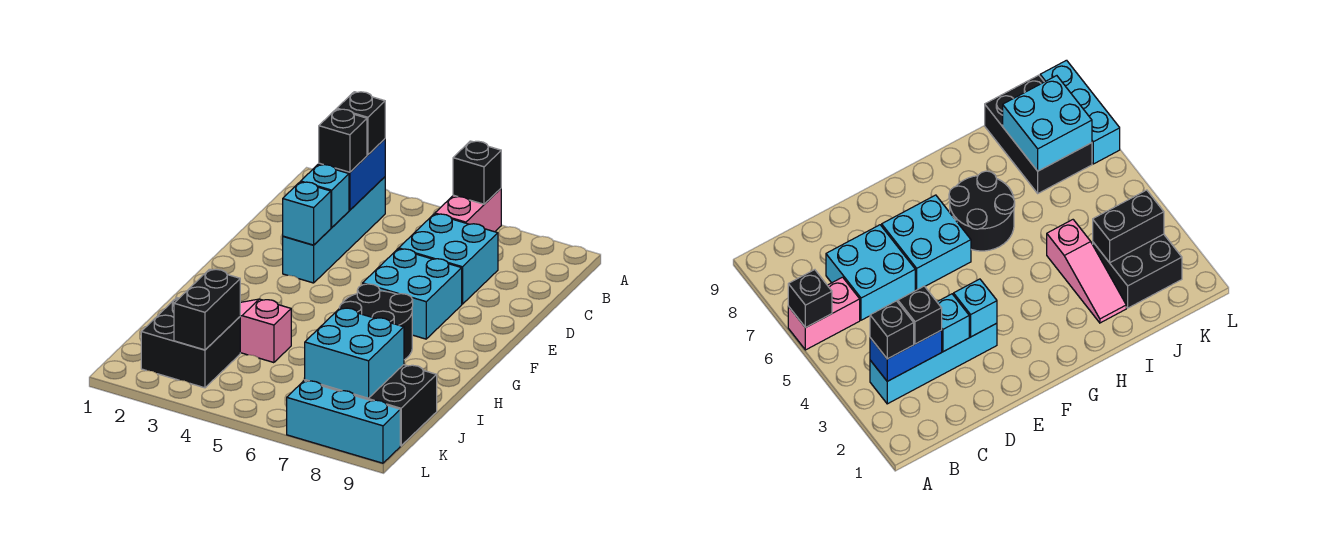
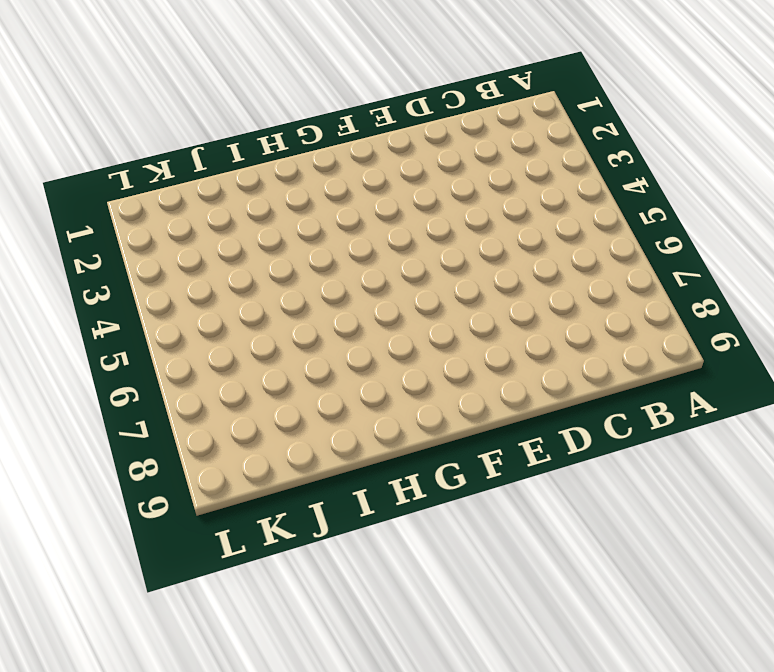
none -> pink brick A6:B6 level 1
none -> cyan brick B3:E3 level 1
none -> cyan brick C6:D7 level 1

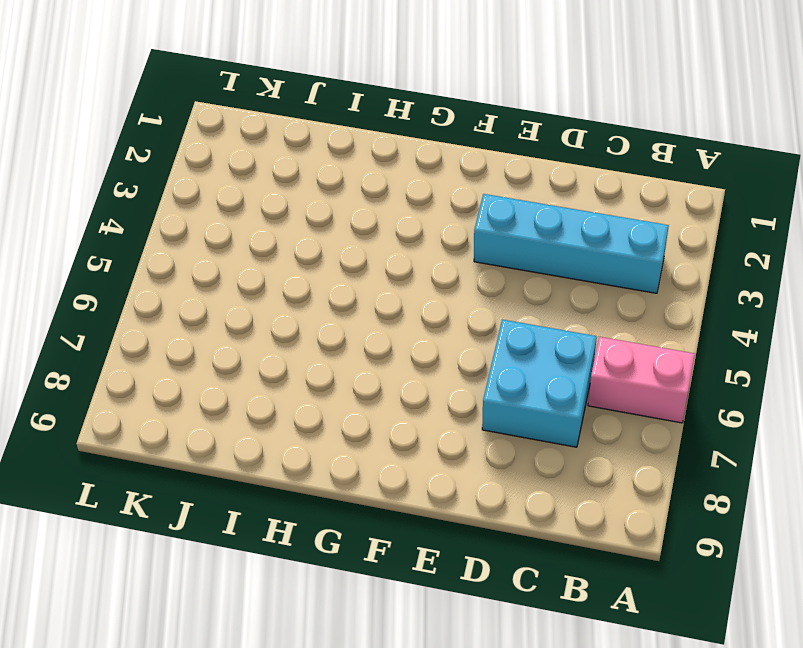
none -> cyan brick E6:F7 level 1
none -> black round brick G6:H7 level 1
none -> pink slope I2:I4 level 1 top 4

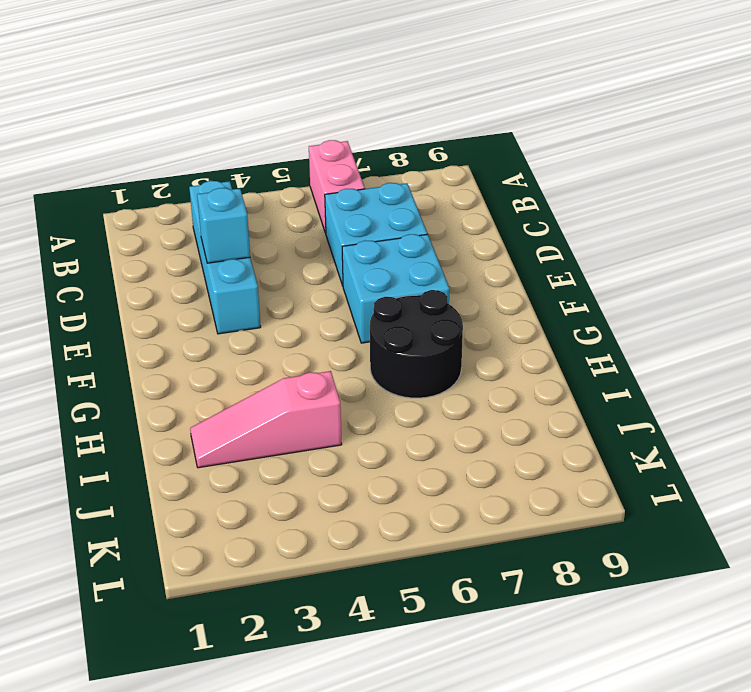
none -> black brick J2:K3 level 1
none -> black brick J7:K9 level 1
none -> cyan brick L7:L9 level 1

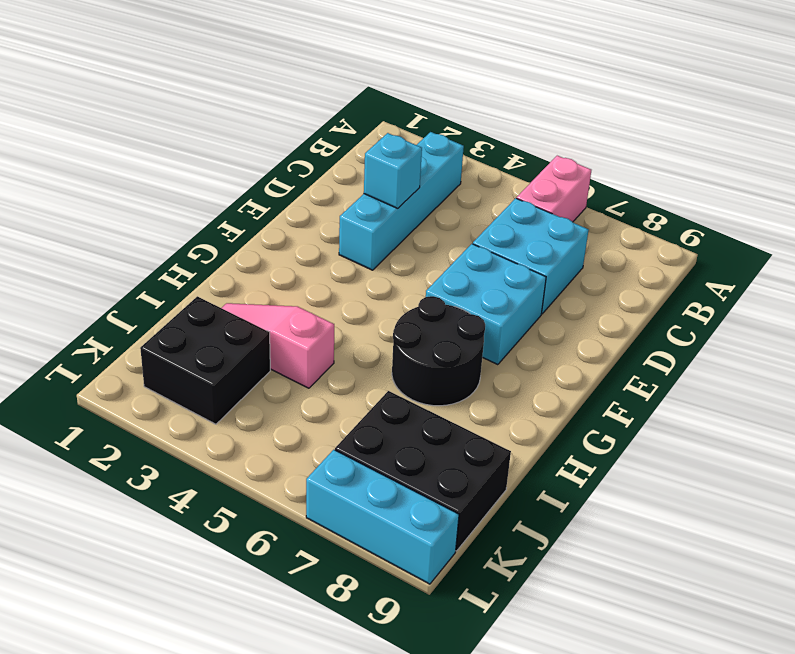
none -> black brick A6 level 2
none -> blue brick B3:C3 level 2
none -> cyan brick E3 level 2

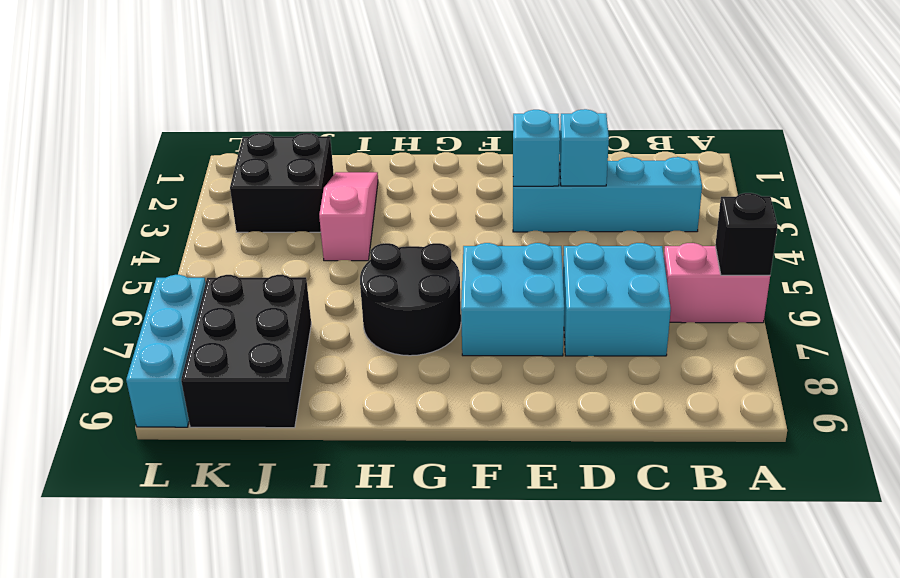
none -> blue brick B3:C3 level 2
none -> black brick J3:K3 level 2
none -> cyan brick J7:K8 level 2

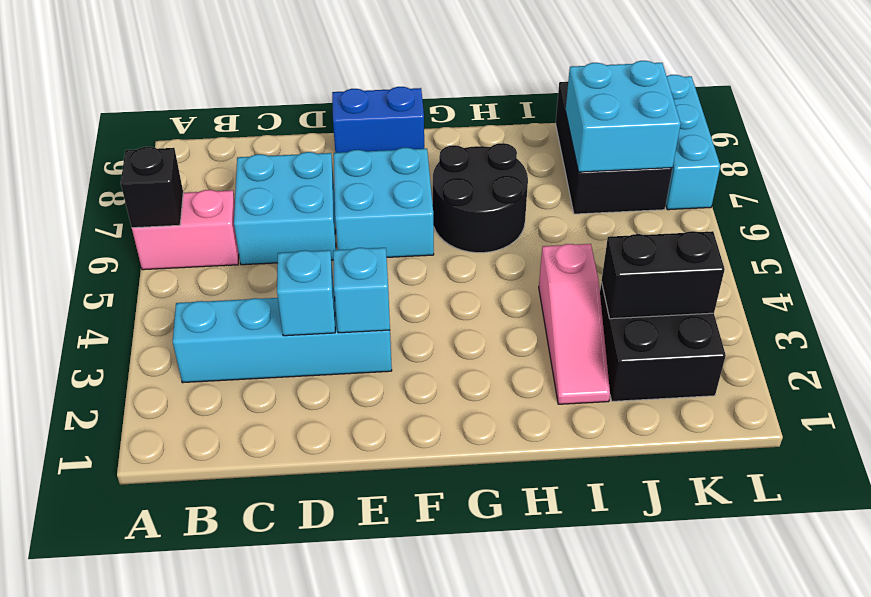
blue brick E9:F9 level 1 -> blue brick B3:C3 level 2
none -> black brick B3 level 3
none -> black brick C3 level 3

